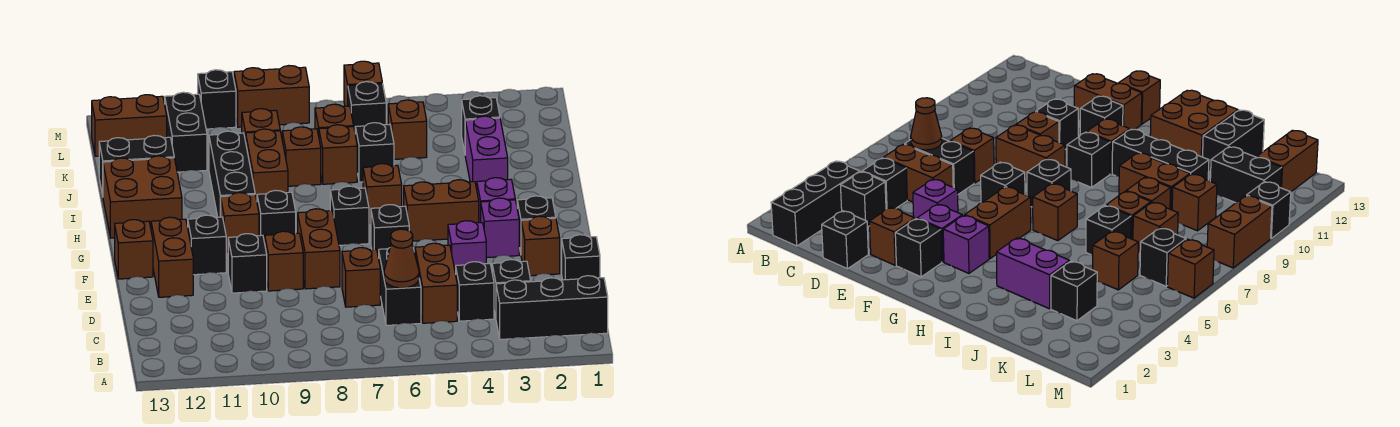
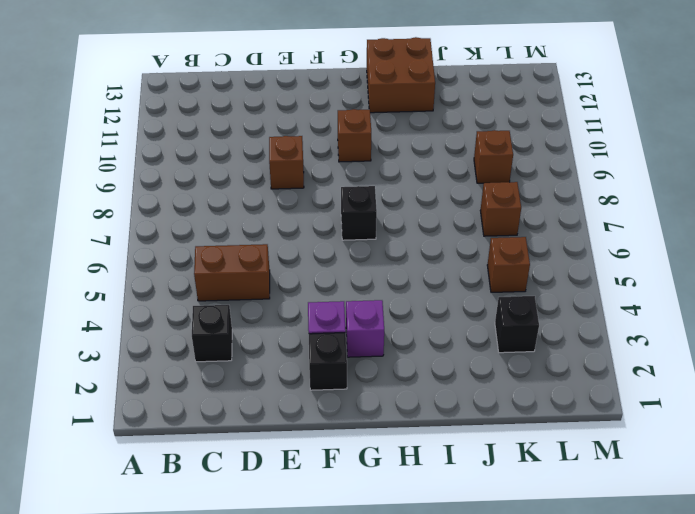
none -> black brick B1:B3 level 1
none -> black brick C4 level 1
none -> black brick C6:D6 level 1
none -> black brick D1 level 1

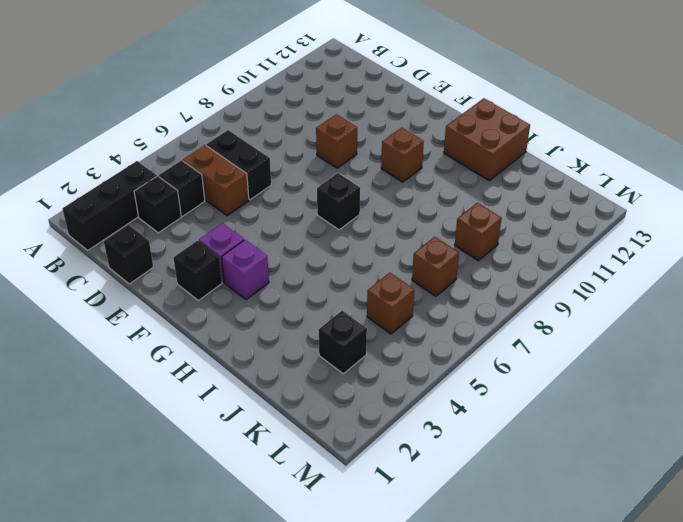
none -> brown brick D7 level 1
none -> brown brick E2 level 1
none -> purple brick E4 level 1
none -> brown brick E8:F8 level 1

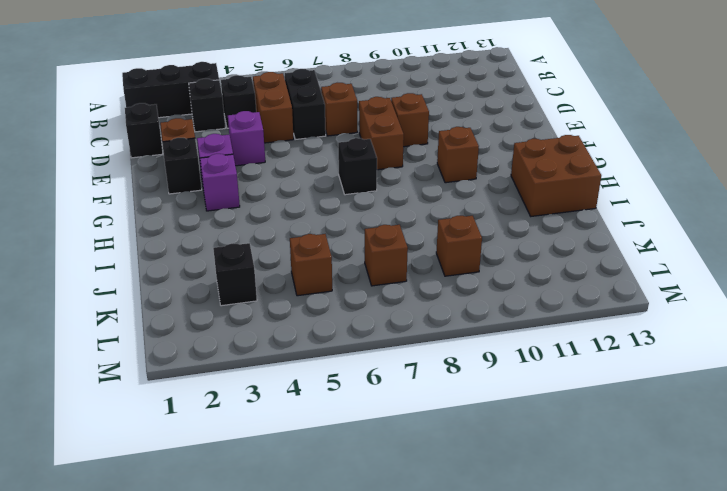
none -> black brick E10 level 1
none -> brown brick E12:F12 level 1
none -> black brick F6 level 1
none -> black brick F11 level 1

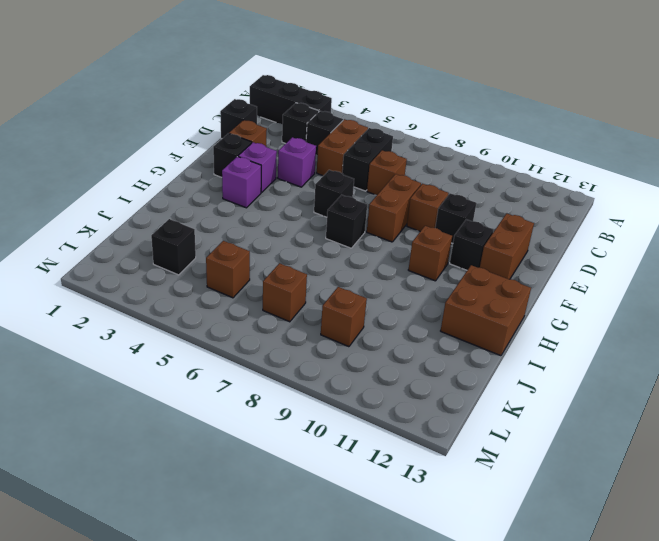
none -> brown brick F13 level 1
none -> brown brick G4:G5 level 1
none -> black brick G9 level 1
none -> brown brick H6 level 1

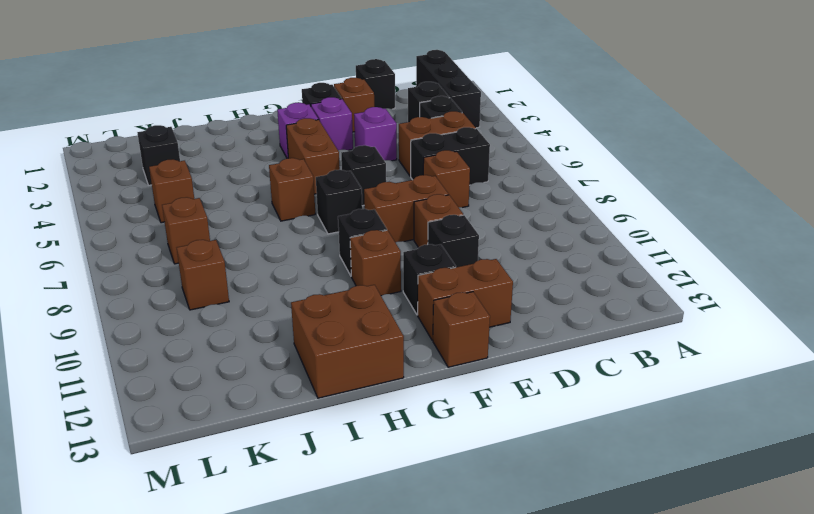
none -> black brick H10:J10 level 1
none -> purple brick I3:J3 level 1
none -> brown brick I9:J9 level 1
none -> black brick J6 level 1

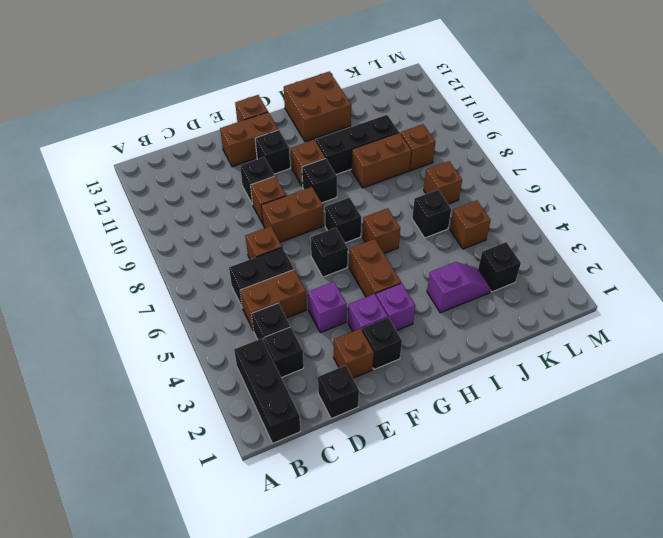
purple slope I3:J3 level 1 top I -> purple brick I3:J3 level 1
none -> brown brick J7 level 1
none -> brown brick J8 level 1
none -> black brick J12:J13 level 1
none -> black brick K11:L11 level 1

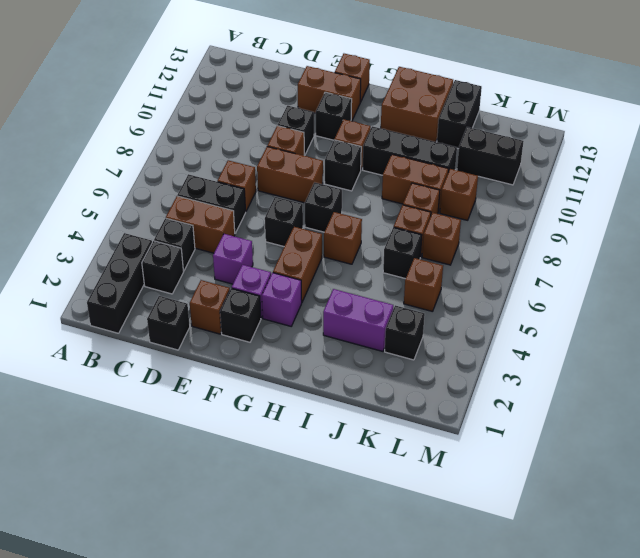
none -> black brick L6 level 1
none -> brown brick L12:L13 level 1
none -> brown brick M6 level 1
none -> brown brick M8:M9 level 1

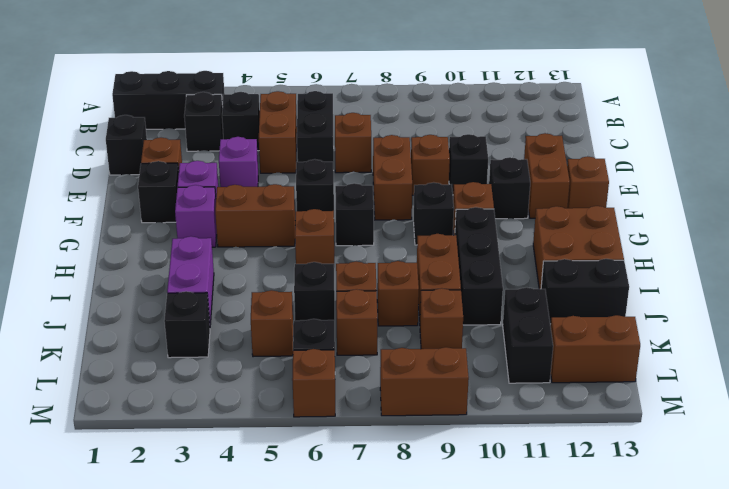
none -> black brick M10 level 1
none -> brown cone C6 level 2

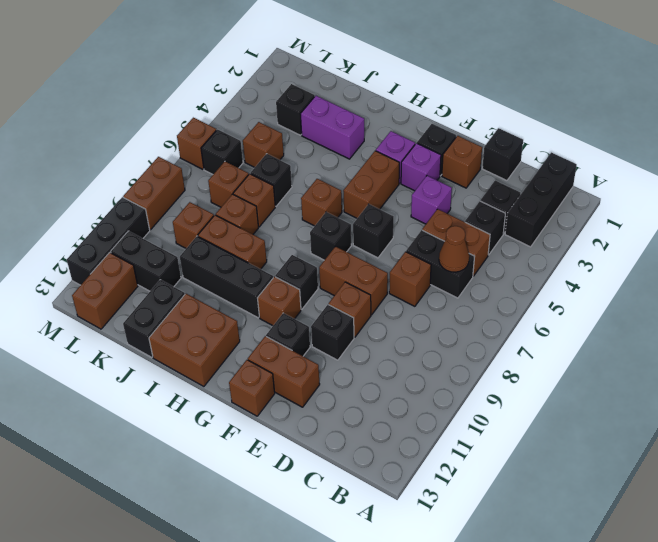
black brick M10:M12 level 1 -> black brick M10 level 1

